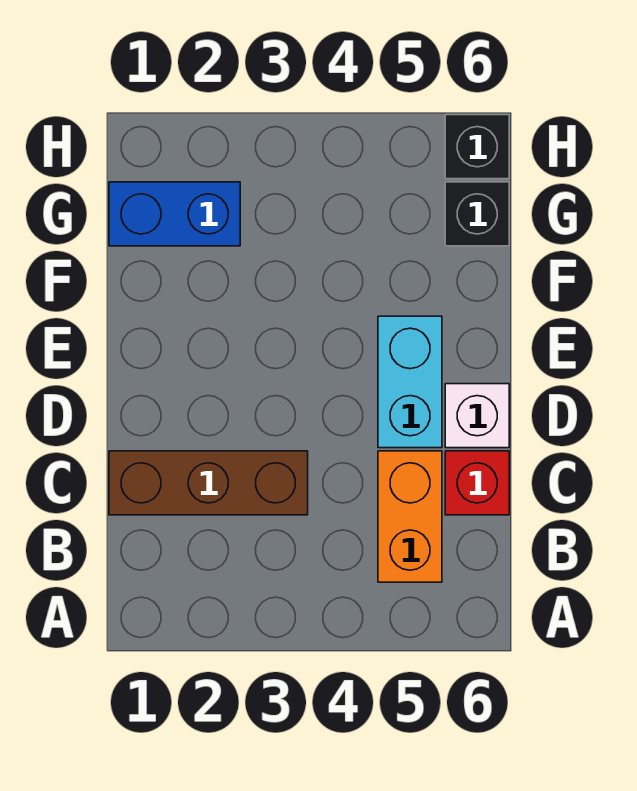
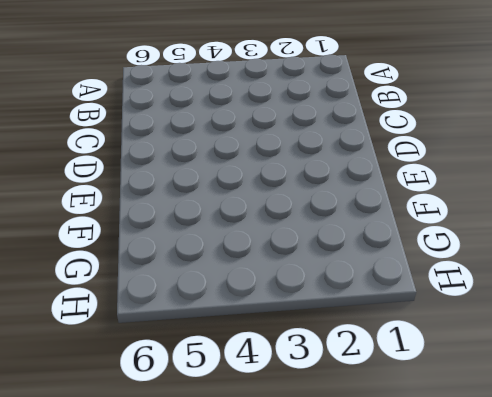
none -> orange brick B5:C5 level 1
none -> brown brick C1:C3 level 1

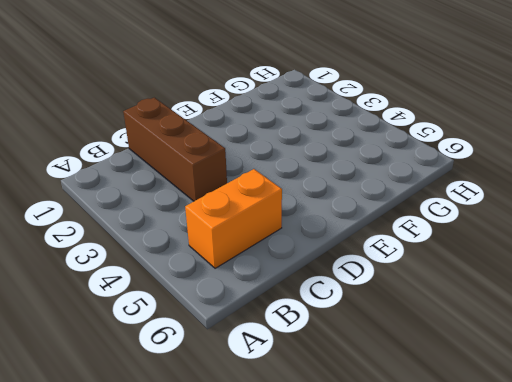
none -> red brick C6 level 1
none -> cyan brick D5:E5 level 1

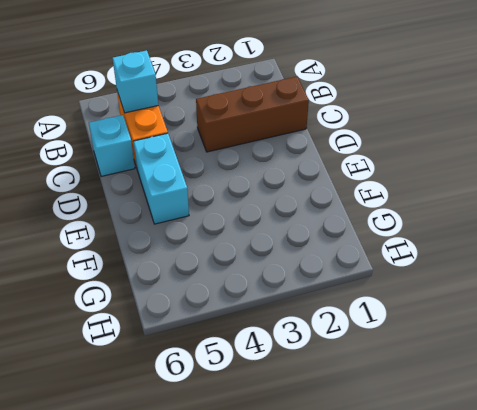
cyan brick B5 level 2 -> none
cyan brick C6 level 1 -> red brick C6 level 1
none -> white brick D6 level 1
none -> blue brick G1:G2 level 1

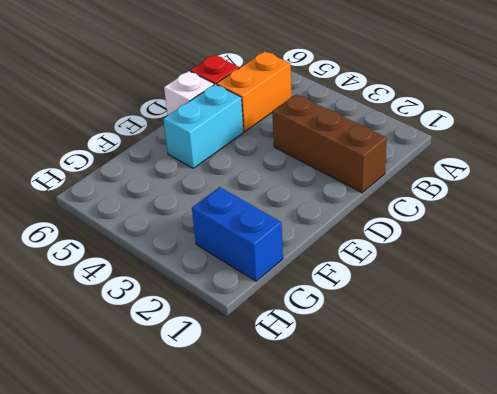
none -> black brick G6 level 1
none -> black brick H6 level 1

